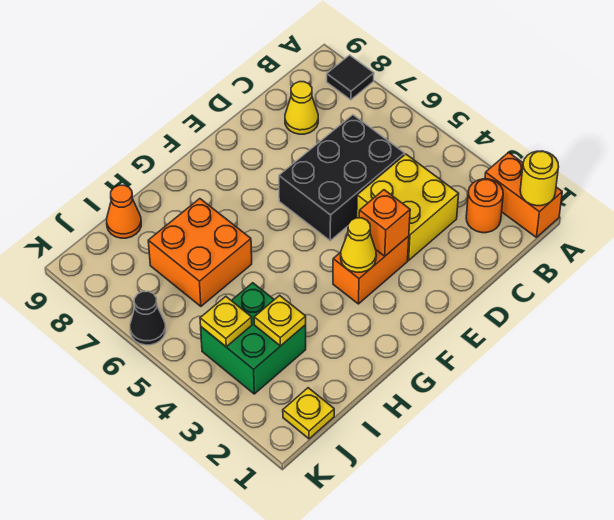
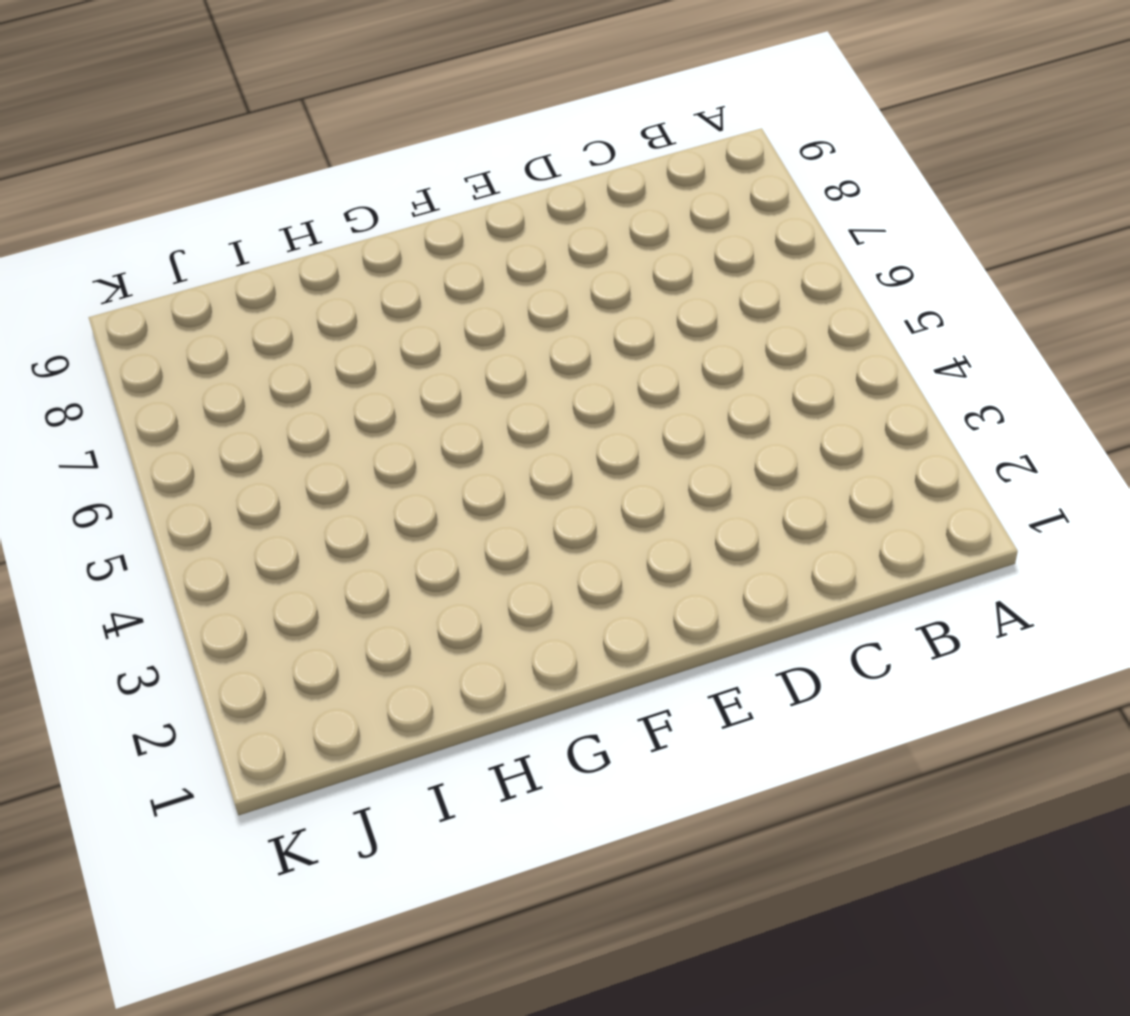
none -> orange brick A1:A2 level 1
none -> black tile A8 level 1
none -> orange round brick B2 level 1

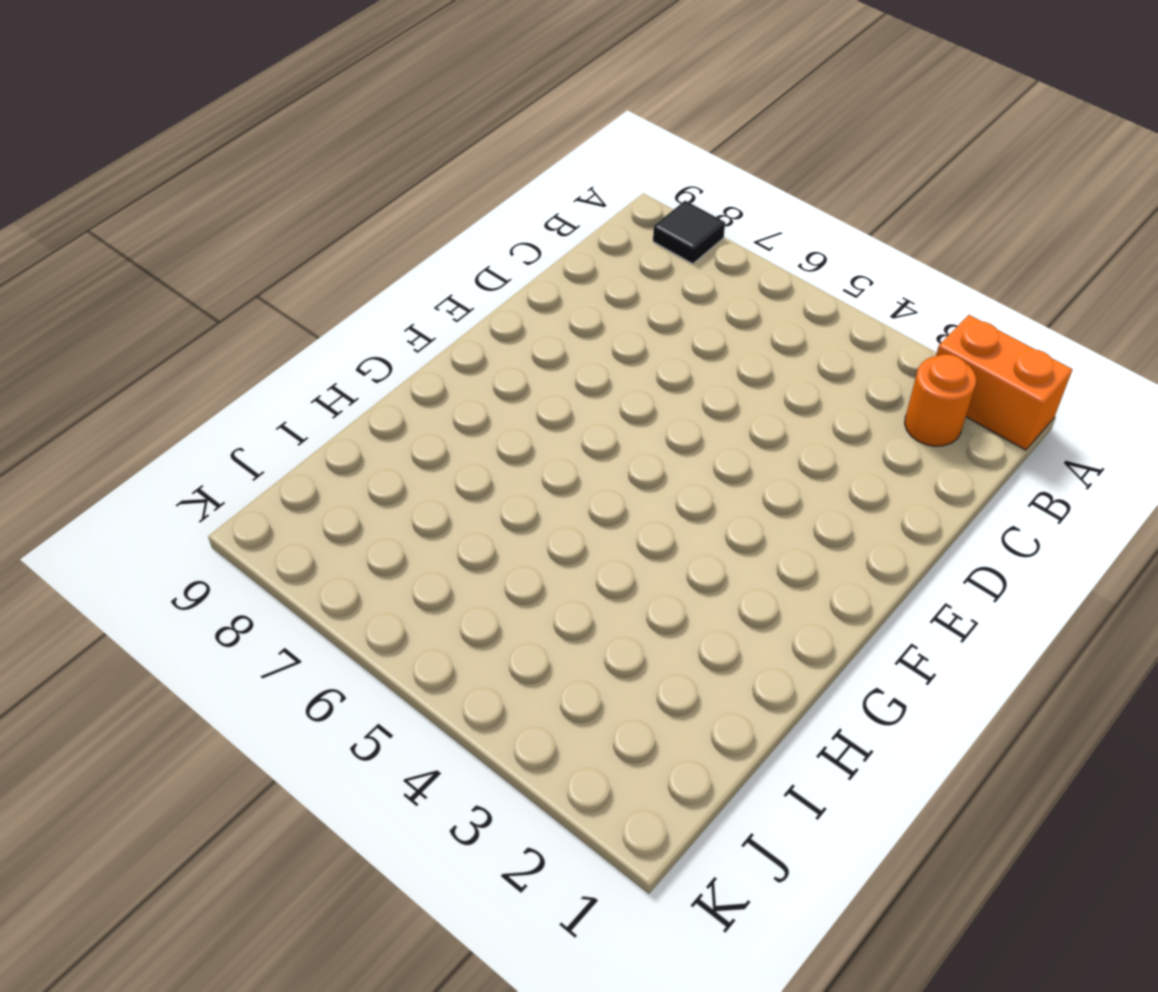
none -> yellow brick C3:D4 level 1
none -> black brick C5:E6 level 1
none -> yellow cone C8 level 1

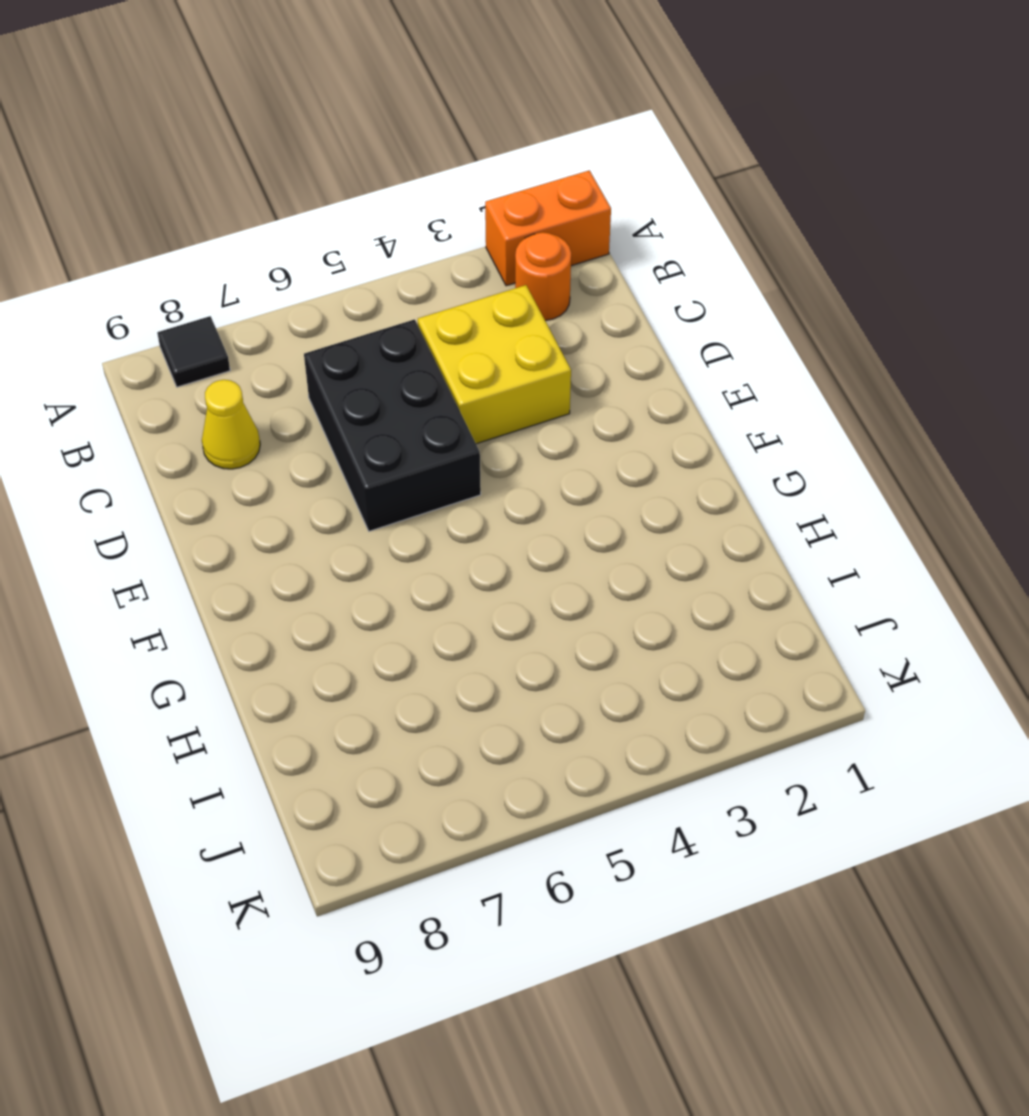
none -> orange brick E3:F3 level 1
none -> orange brick H6:I7 level 1
none -> green brick I3:J4 level 1

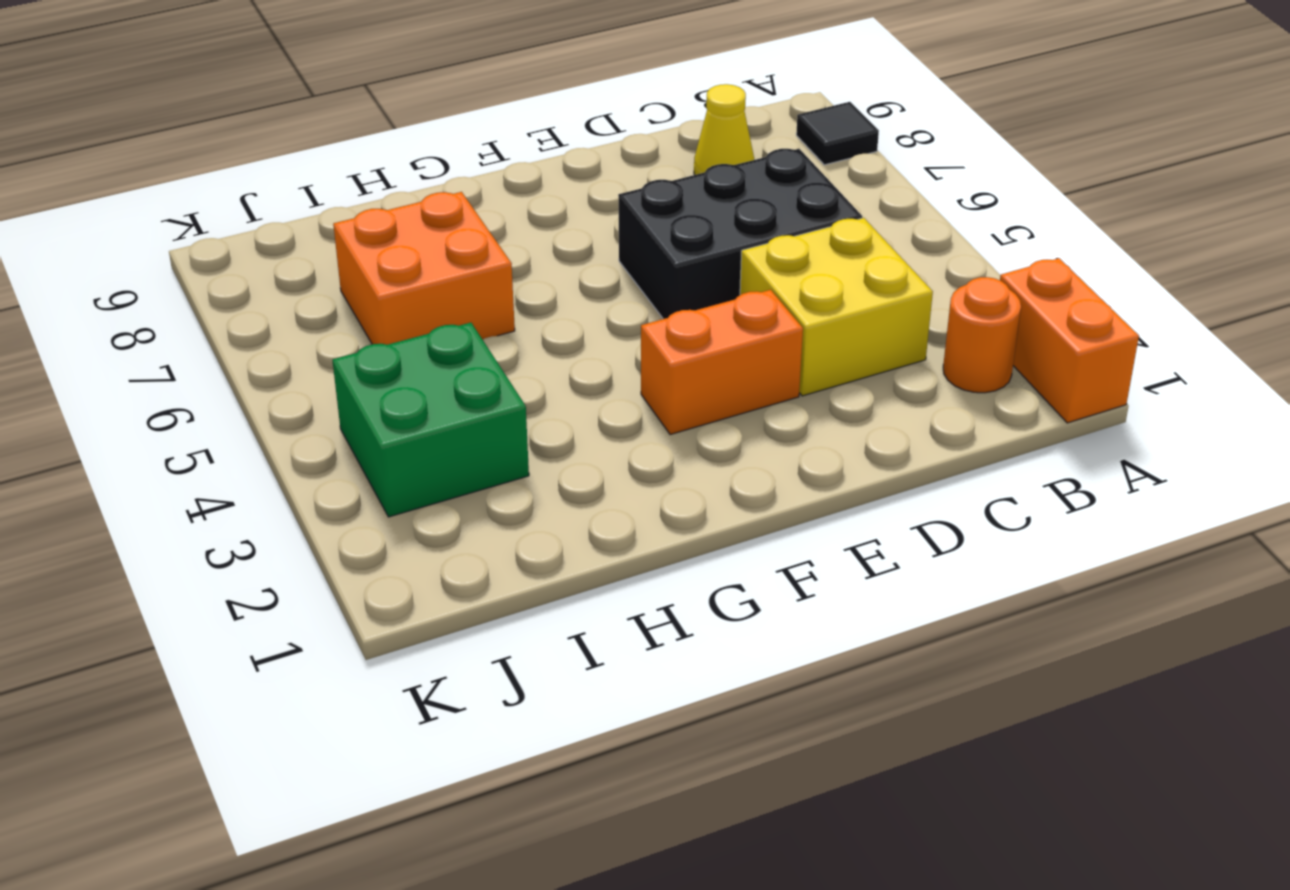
none -> orange cone I9 level 1
none -> yellow plate J1 level 1
none -> black cone K6 level 1

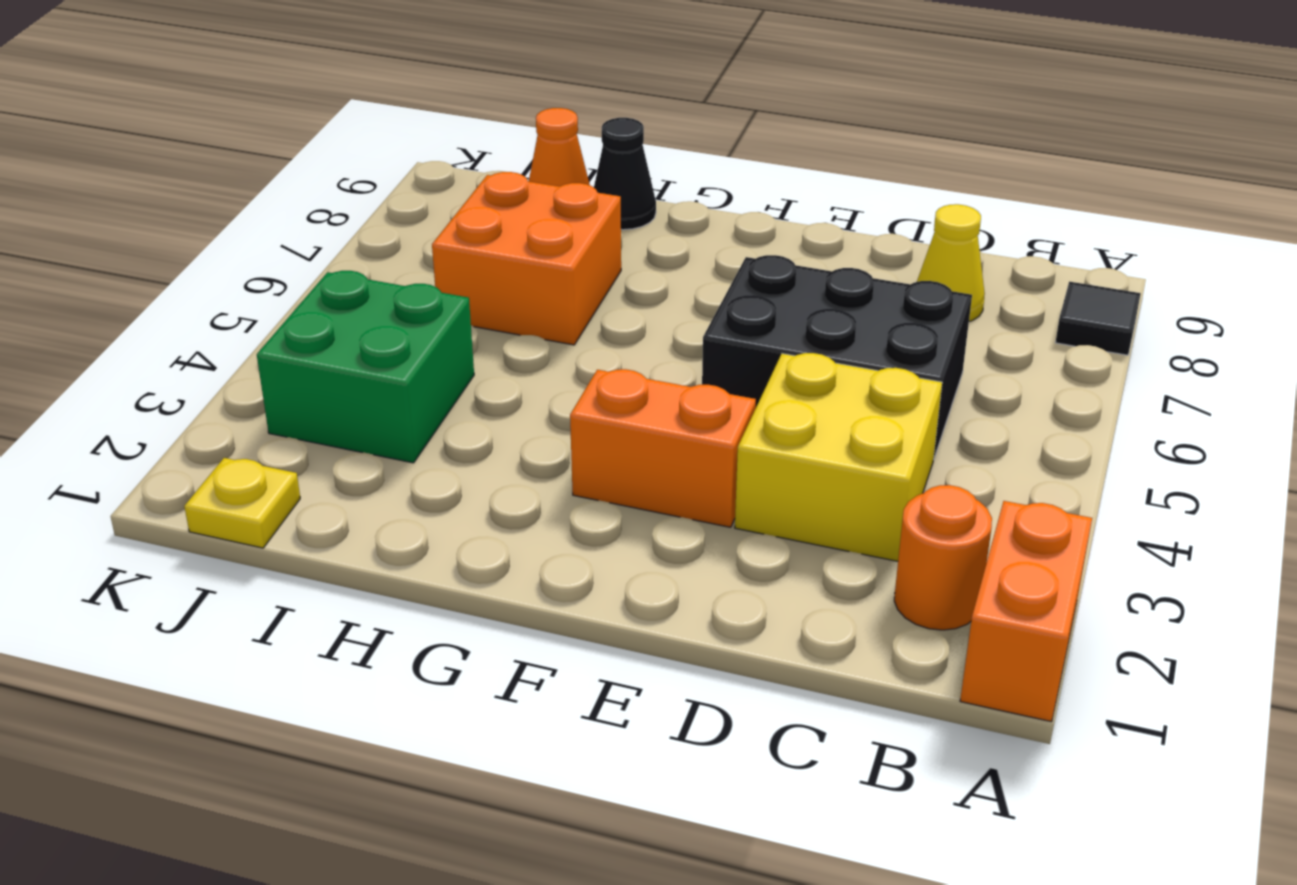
black cone H9 level 1 -> black cone K6 level 1
none -> yellow round brick A1 level 2
none -> orange brick E3 level 2
none -> yellow cone F3 level 2

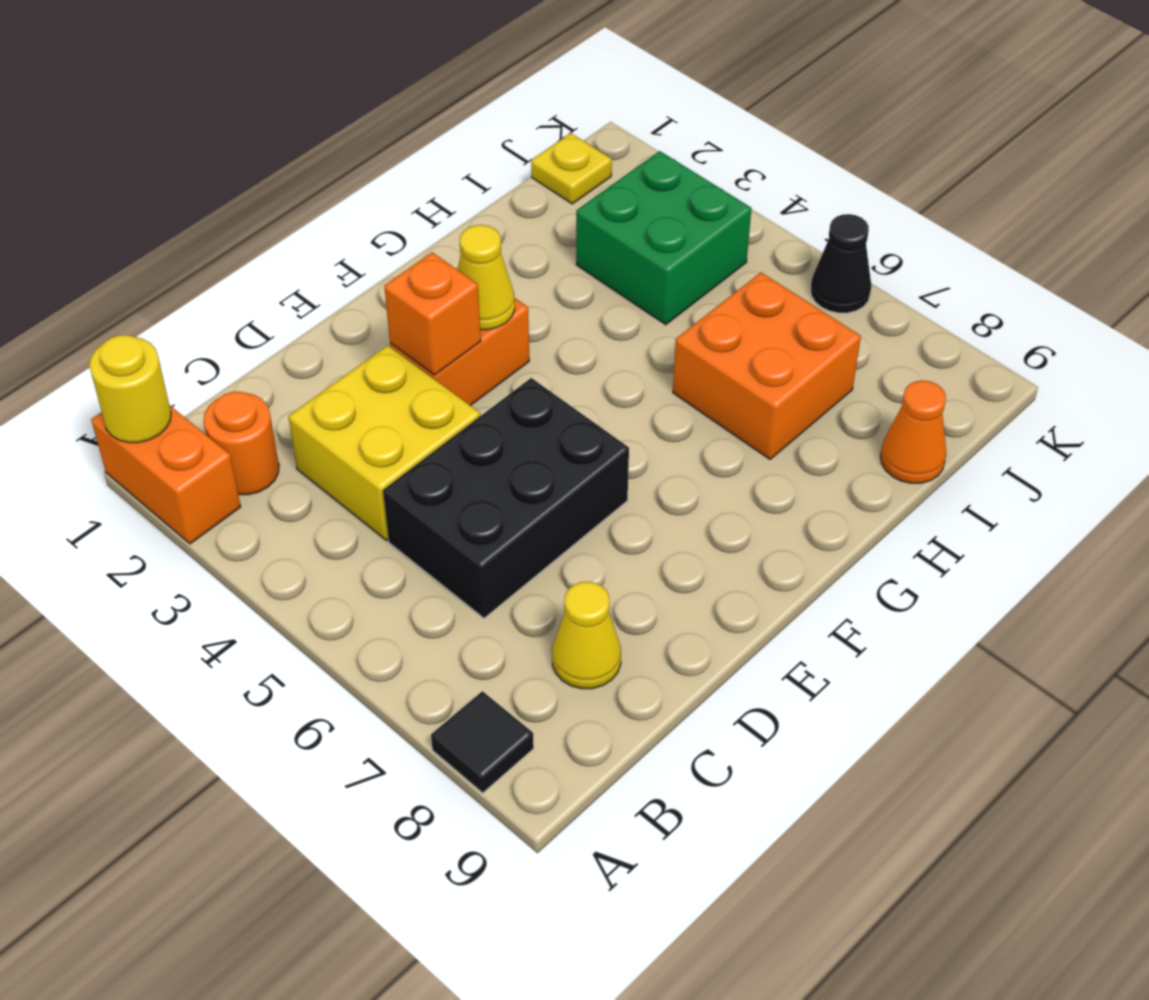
none -> yellow plate I3 level 2
none -> yellow plate J4 level 2

